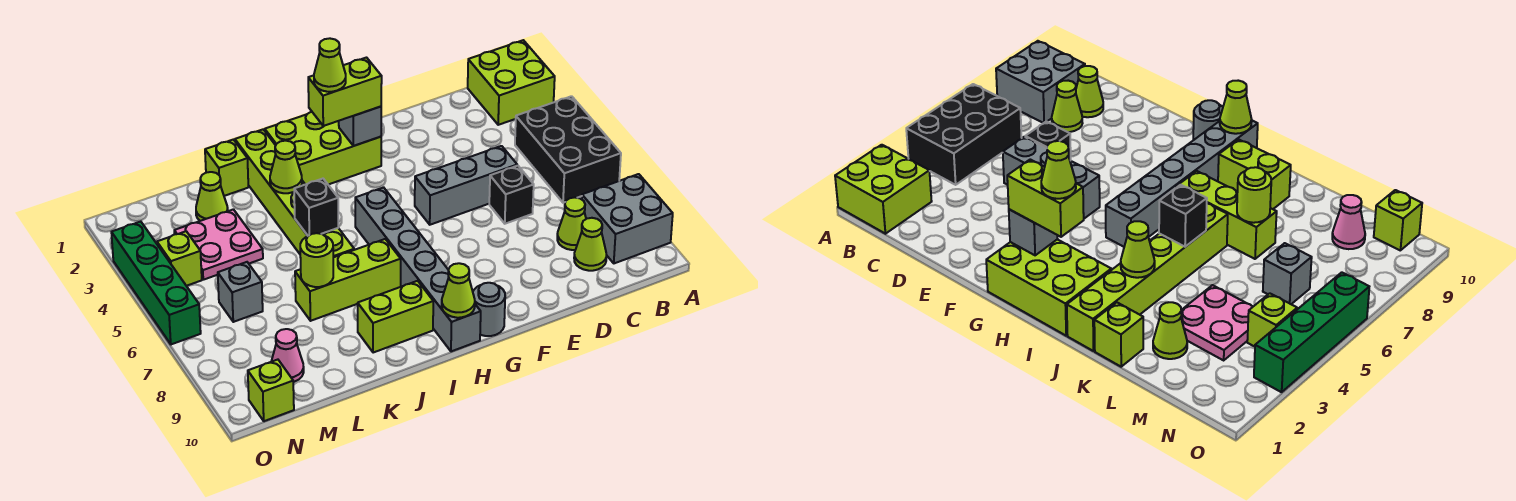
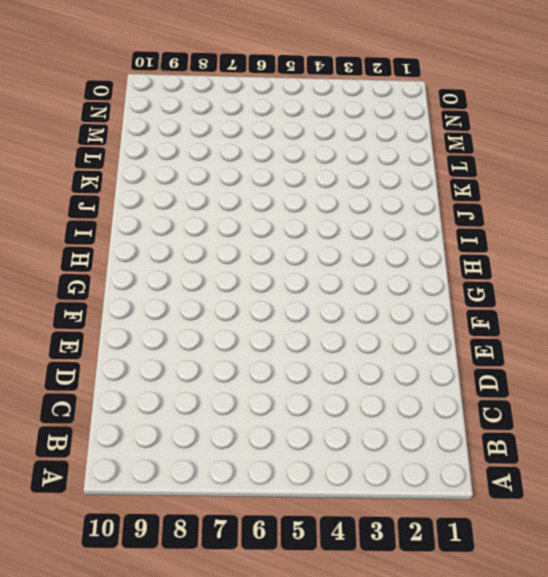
none -> lime brick A1:B2 level 1
none -> black brick A4:B6 level 1
none -> grey brick A8:B9 level 1

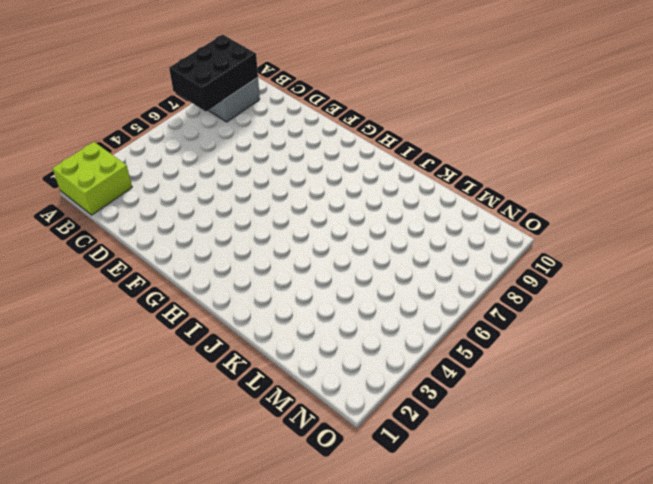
black brick A7:B9 level 2 -> black brick A4:B6 level 1
none -> lime cone C8 level 1
none -> lime cone C9 level 1
none -> grey brick D5:F5 level 1

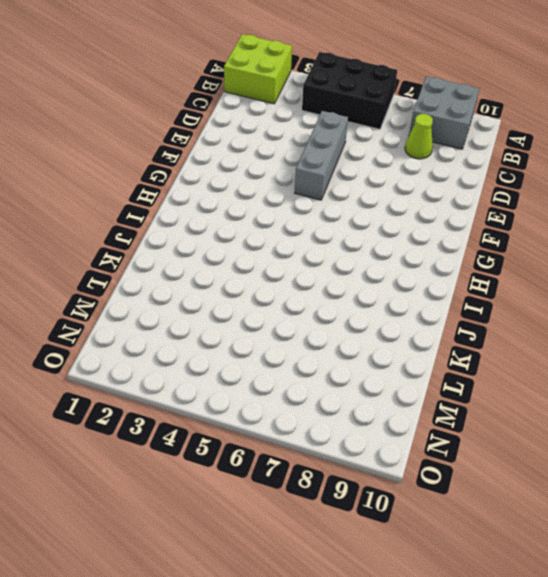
none -> lime cone C9 level 1
none -> black brick D6 level 1
none -> lime brick G1:I2 level 1

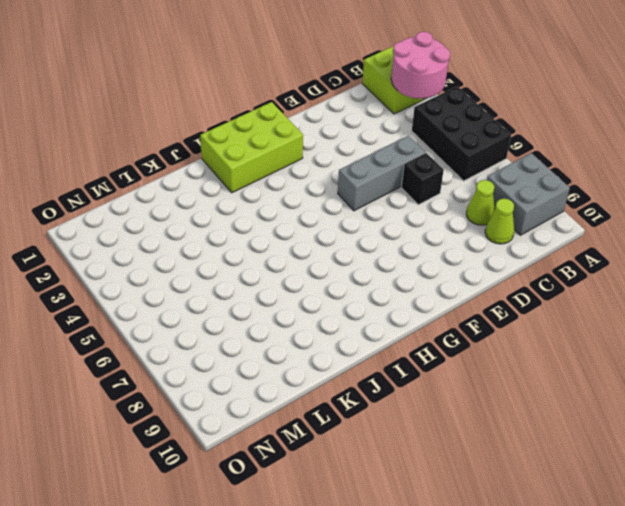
pink round brick A2:B3 level 2 -> none
none -> grey round brick G10 level 1
none -> grey brick H5:H10 level 1
none -> lime brick I7:K7 level 1

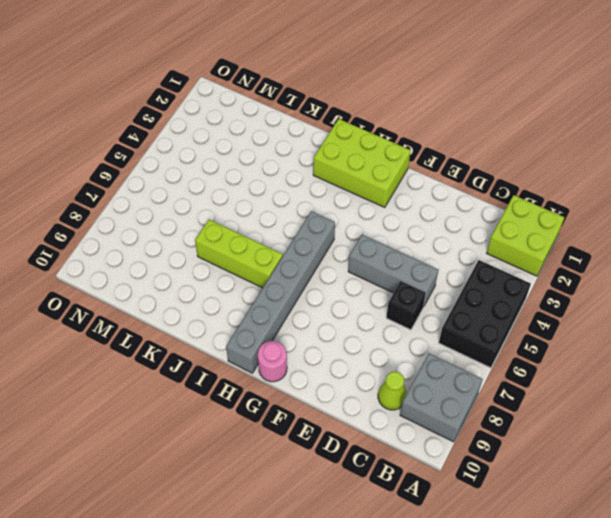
pink round brick G10 level 1 -> grey round brick G10 level 1
none -> lime cone C8 level 1
none -> lime brick I9:J9 level 1
none -> lime brick J1:J6 level 1

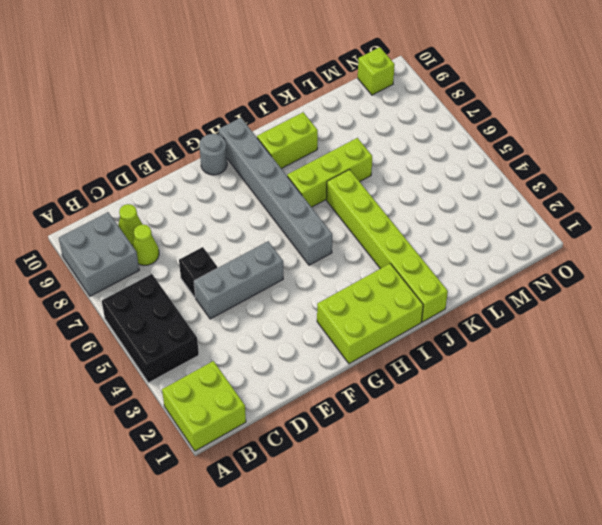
none -> lime brick K1 level 1
none -> lime cone L2 level 1
none -> pink plate L3:M4 level 1

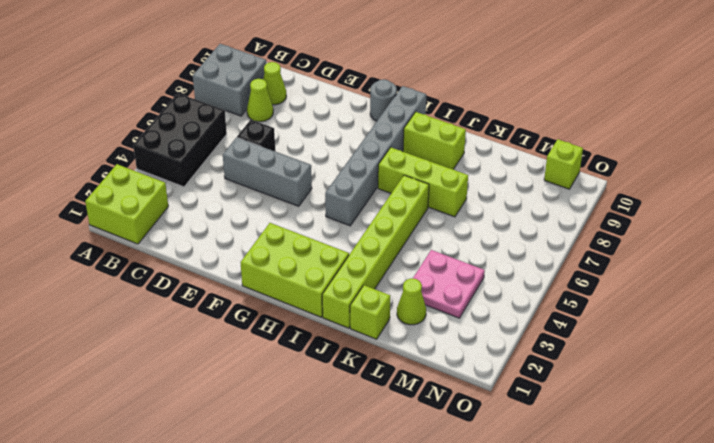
none -> grey brick M6 level 1
none -> pink cone M9 level 1
none -> lime brick N4 level 1

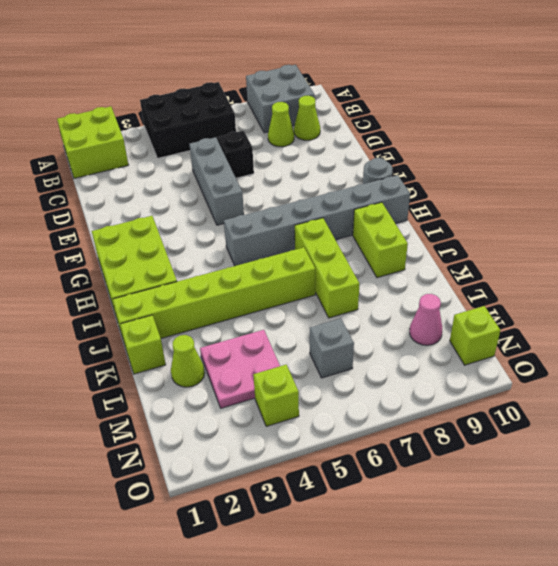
none -> green brick O3:O6 level 1
none -> grey brick G2 level 2
none -> lime cone H10 level 2

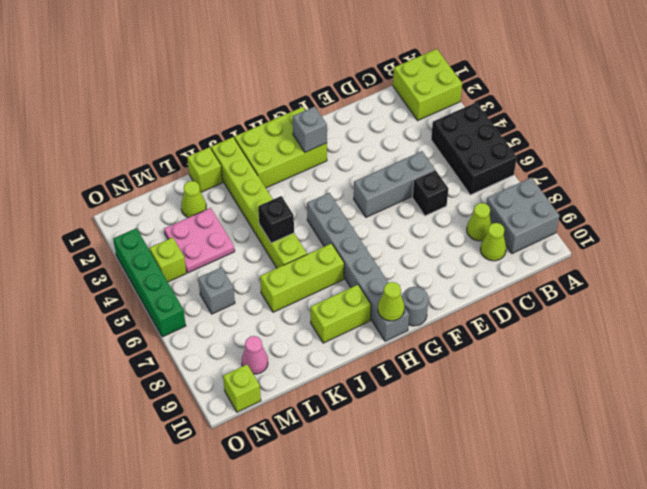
none -> lime cone J3 level 2
none -> lime round brick K7 level 2
none -> lime brick G2:H2 level 3

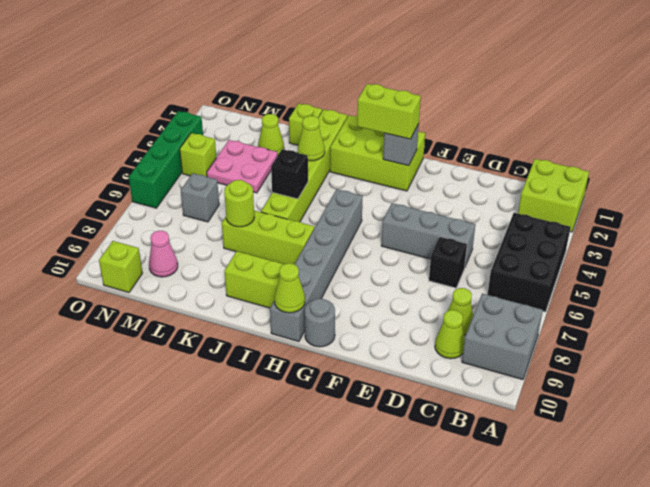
none -> lime cone H2 level 4

